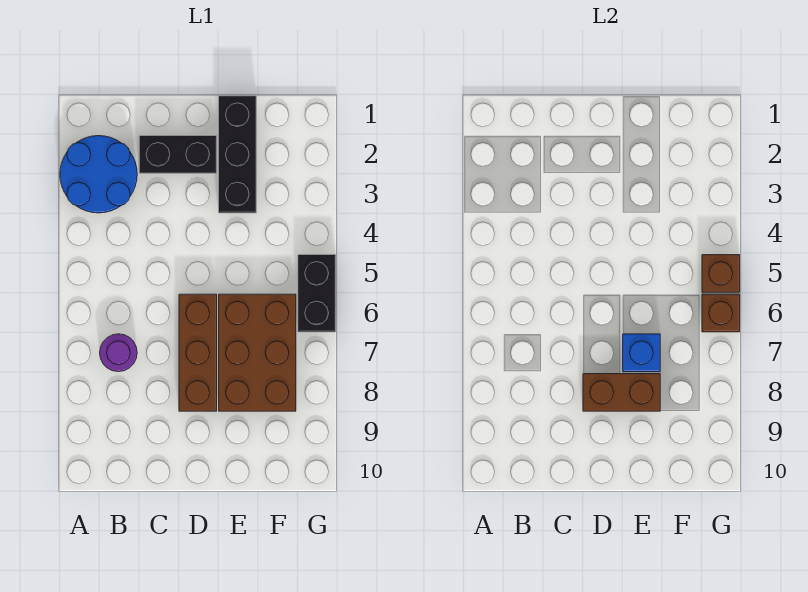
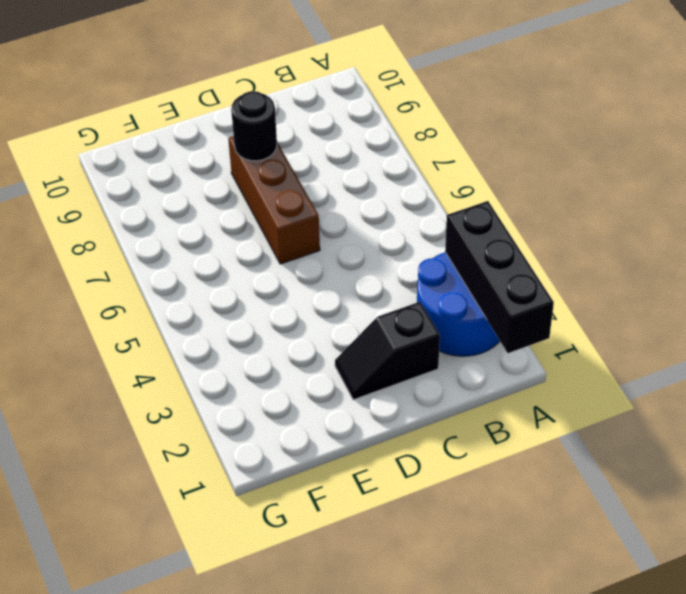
black brick A1:A3 level 2 -> black brick E1:E3 level 1
black slope C2:D2 level 1 top C -> black brick C2:D2 level 1
black round brick D8 level 2 -> brown brick D8:E8 level 2
none -> purple round brick B7 level 1
none -> brown brick E6:F8 level 1

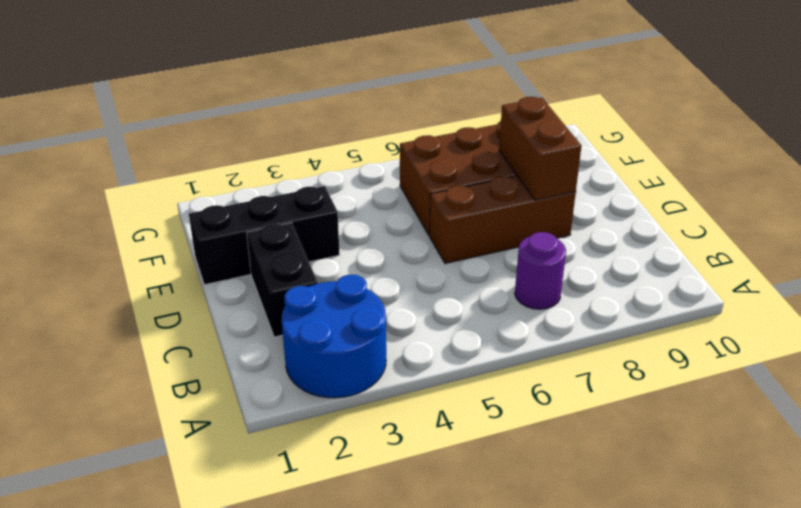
none -> black brick G5:G6 level 1
none -> blue brick E7 level 2

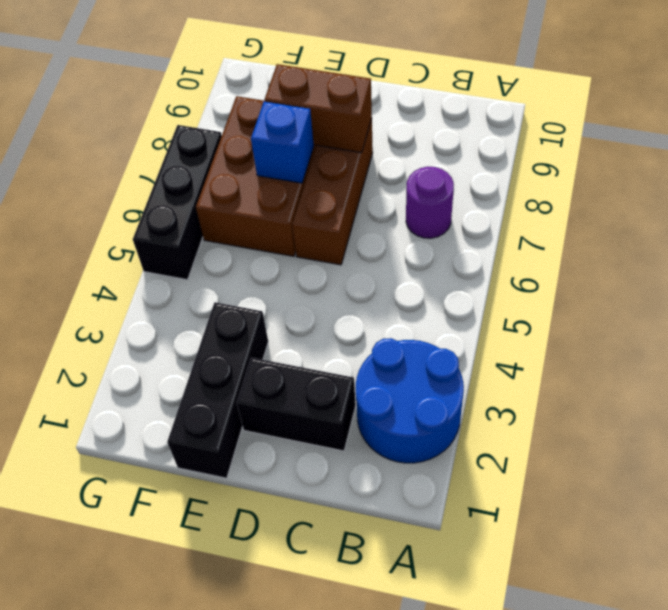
black brick G5:G7 level 1 -> black brick G5:G6 level 1
none -> brown brick G5 level 2
none -> brown brick G6 level 2

